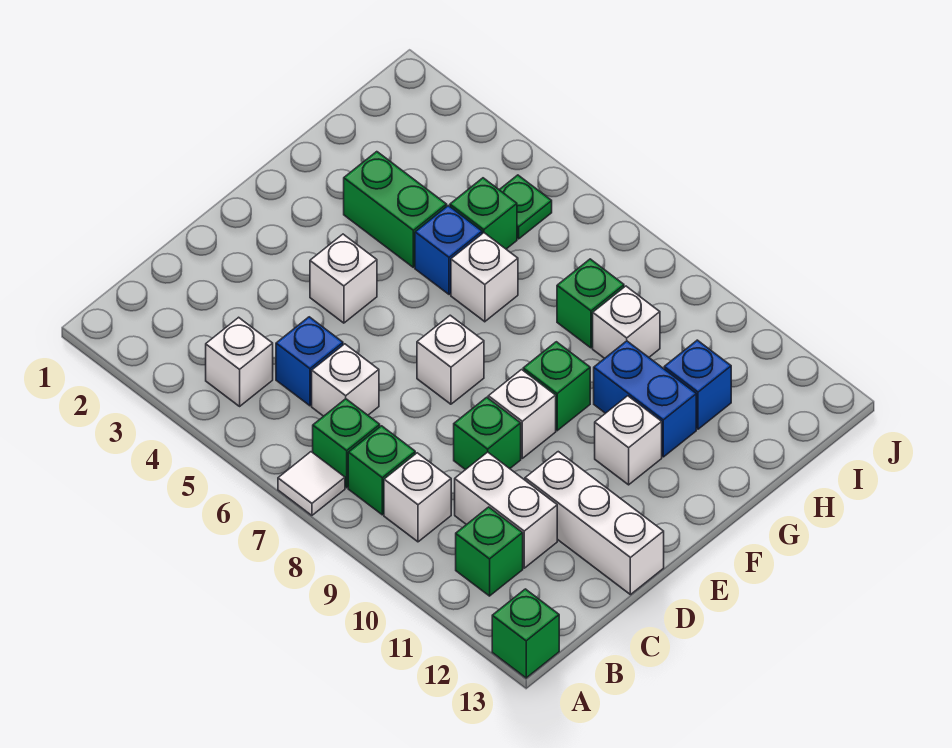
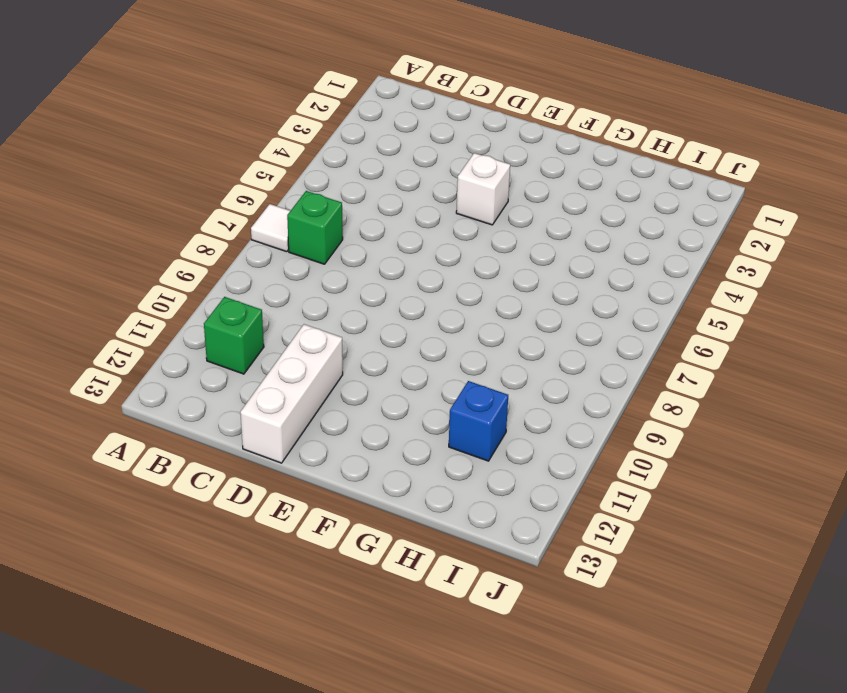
none -> green brick A13 level 1
none -> white brick B4 level 1
none -> green brick B8 level 1

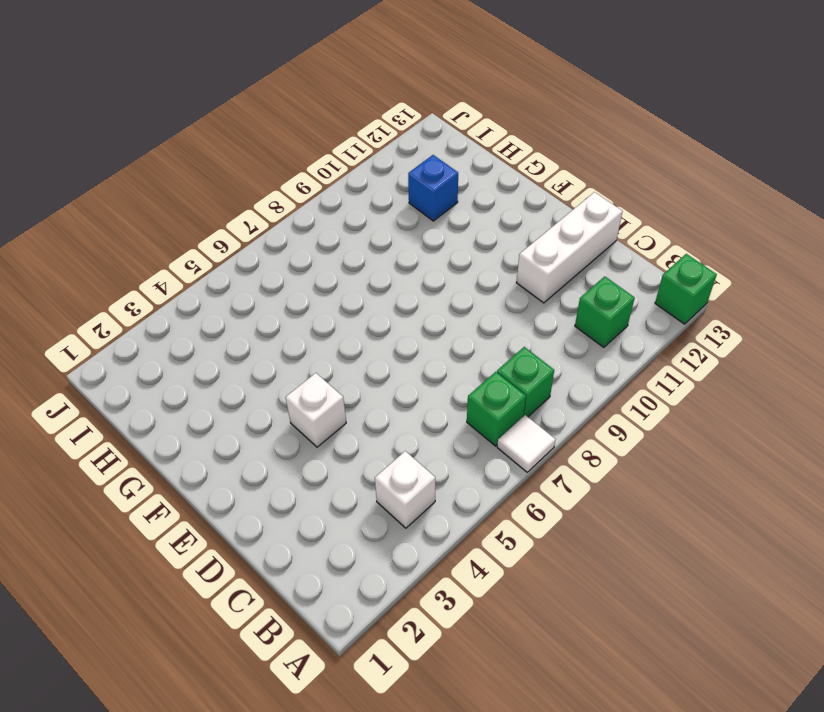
none -> white brick B9 level 1
none -> blue brick C5 level 1
none -> white brick C6 level 1

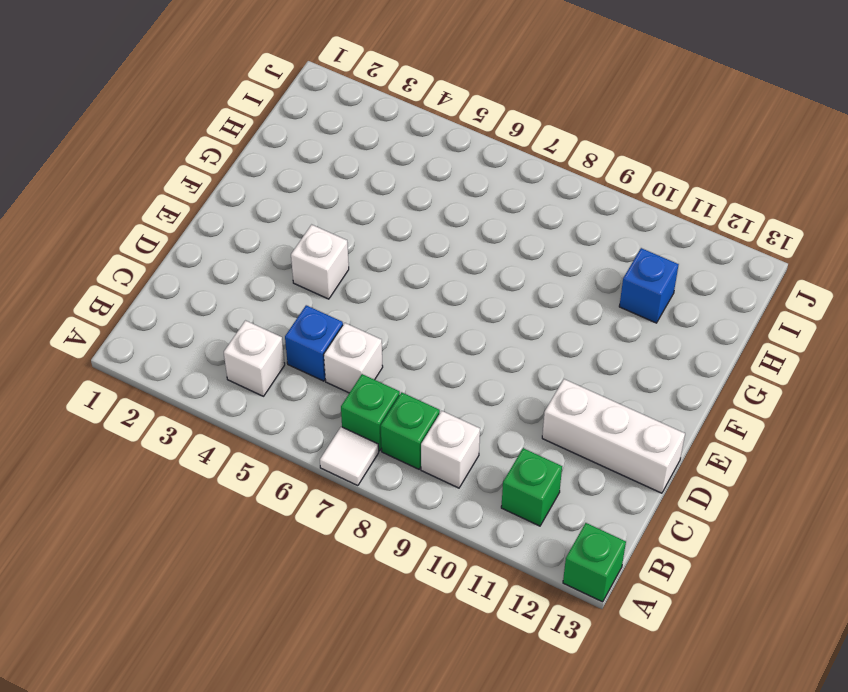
none -> white brick C10:C11 level 1
none -> green brick D9 level 1
none -> white brick E7 level 1

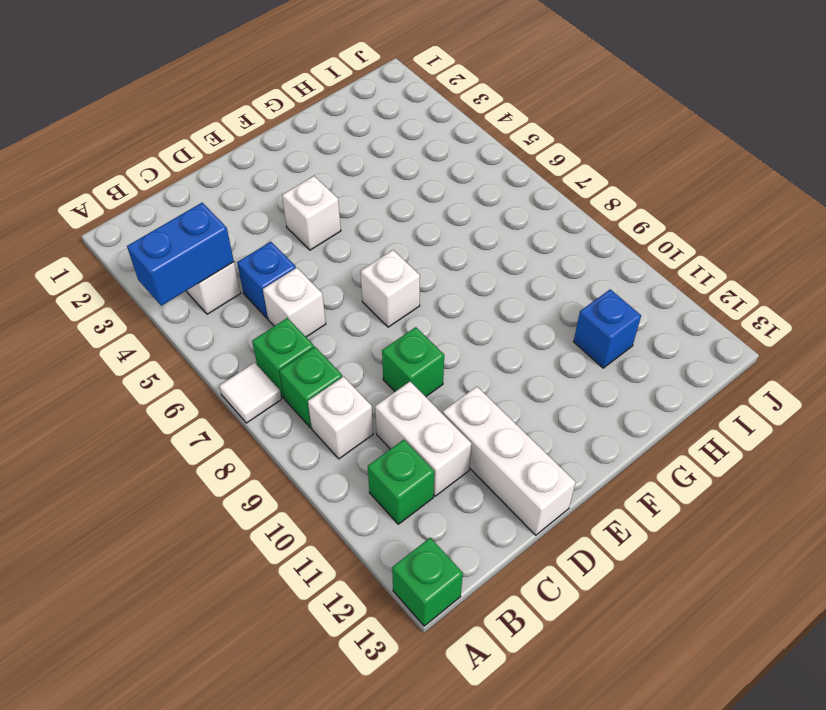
blue brick A4:B4 level 2 -> blue brick G10:G11 level 1
none -> white brick E9 level 1
none -> green brick F9 level 1
none -> white brick F11 level 1

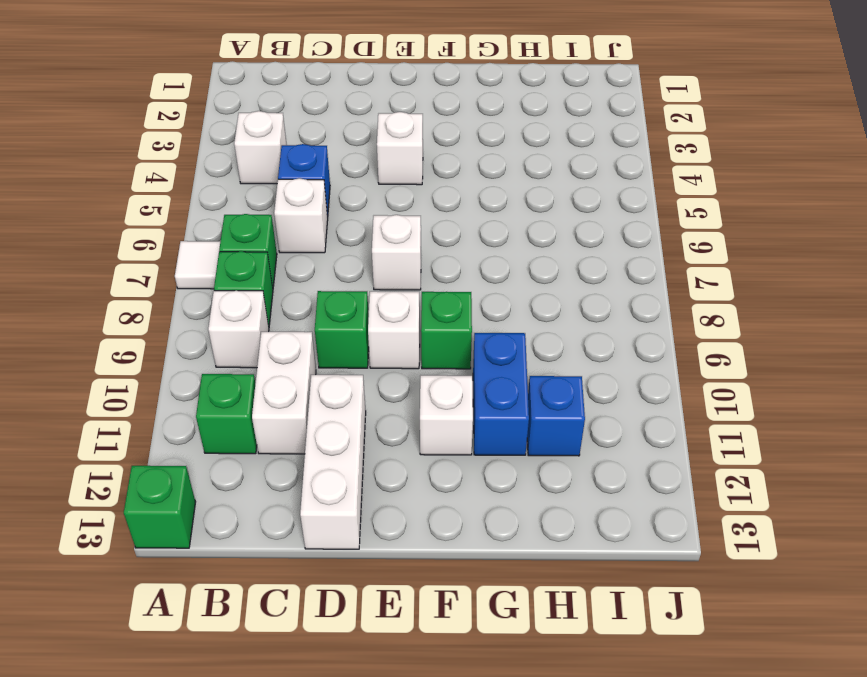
none -> green brick G3:G4 level 1
none -> blue brick G5 level 1
none -> white brick G6 level 1

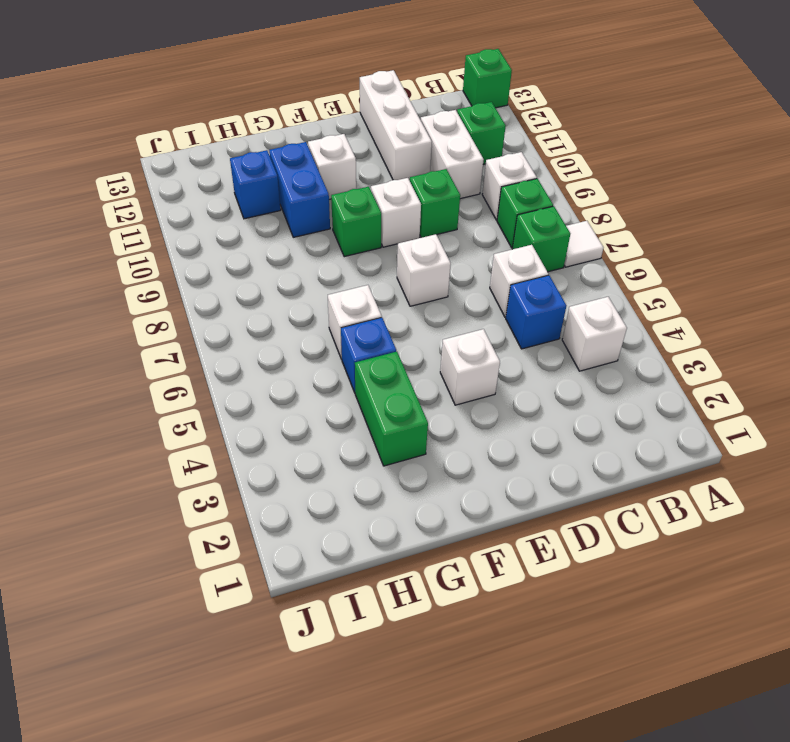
none -> green brick H5 level 1
none -> green brick H8 level 1
none -> white brick H9 level 1

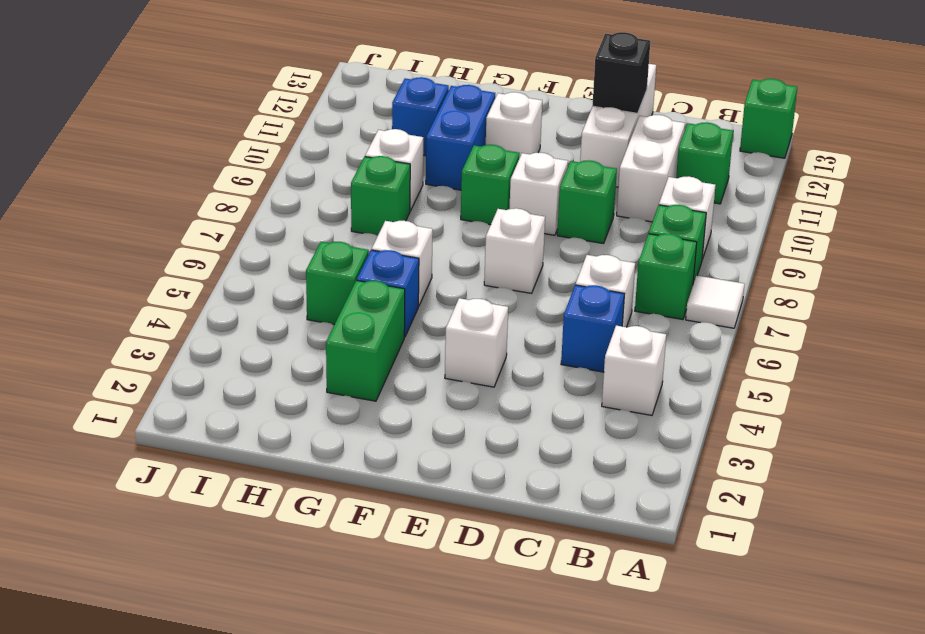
black brick D12 level 2 -> none
none -> green plate I5 level 1

